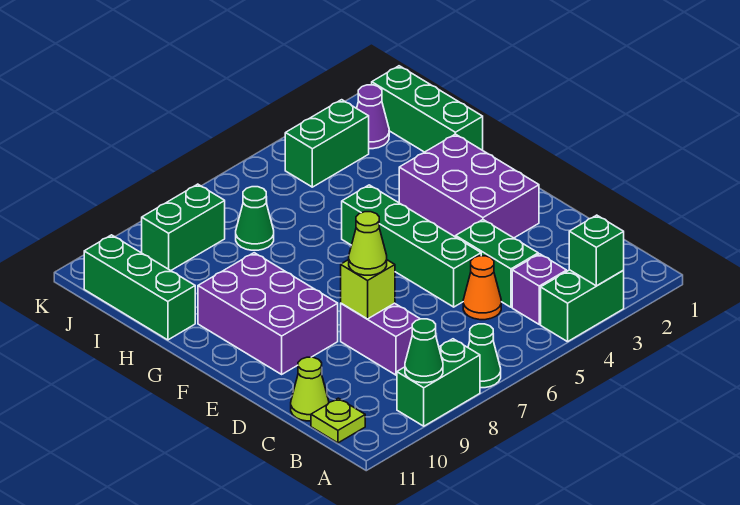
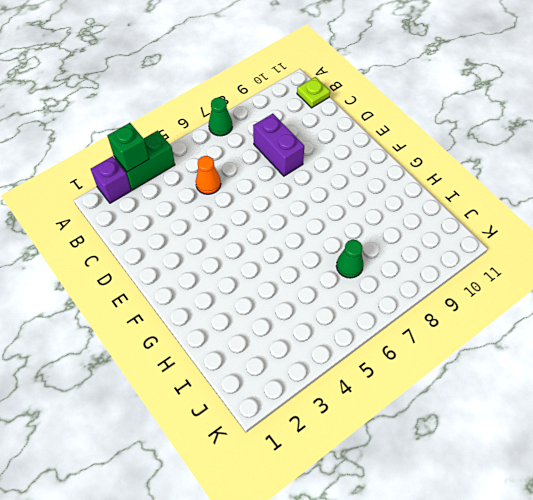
purple brick A2 level 1 -> purple brick B4 level 1
none -> green brick A8:A9 level 1
none -> green brick C4:D4 level 1
none -> lime cone C11 level 1

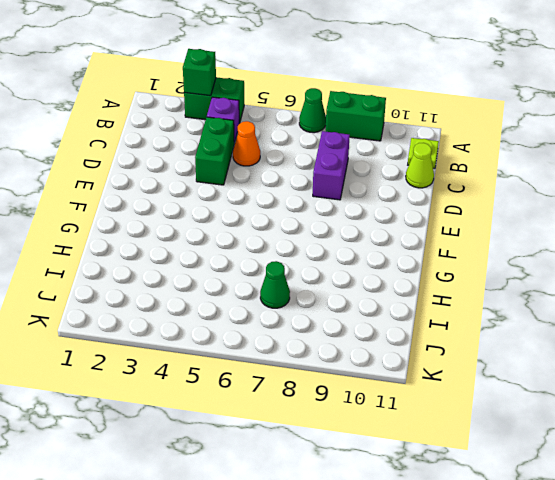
none -> green brick D5:G5 level 1
none -> purple brick E2:G3 level 1
none -> purple brick E9:G10 level 1

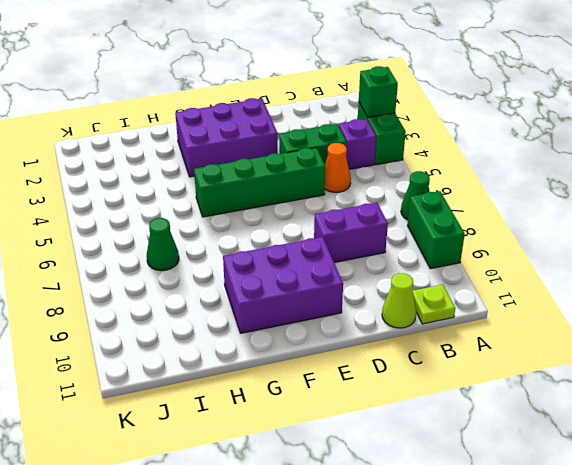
none -> green brick H1:J1 level 1
none -> green brick H11:J11 level 1
none -> purple cone J2 level 1

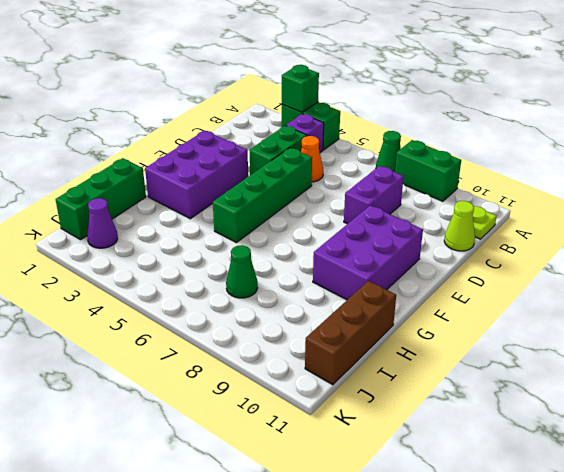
brown brick H11:J11 level 1 -> green brick H11:J11 level 1
none -> green brick J3:J4 level 1
none -> green brick J8:J9 level 1
none -> green cone A9 level 2

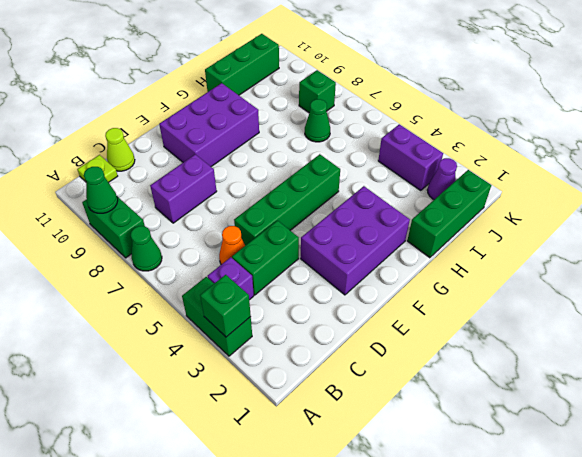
purple brick J3:J4 level 1 -> green brick J3:J4 level 1
green brick J8 level 1 -> green brick J8:J9 level 1
none -> lime brick D8 level 2
none -> lime cone D8 level 3

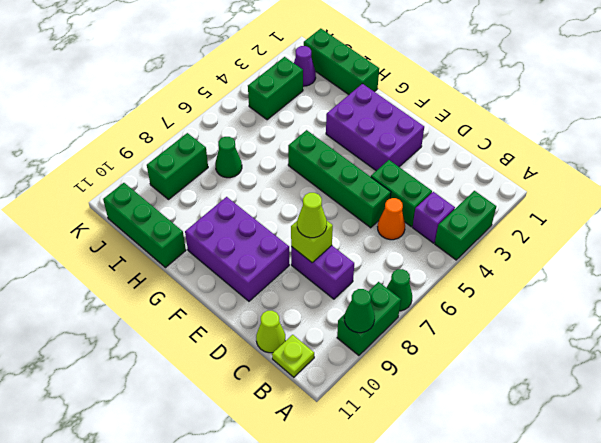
none -> green brick A3 level 2

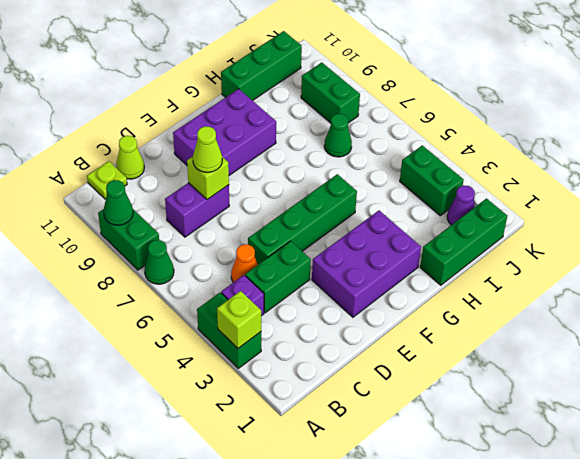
lime brick A3 level 2 -> green brick A3 level 2

